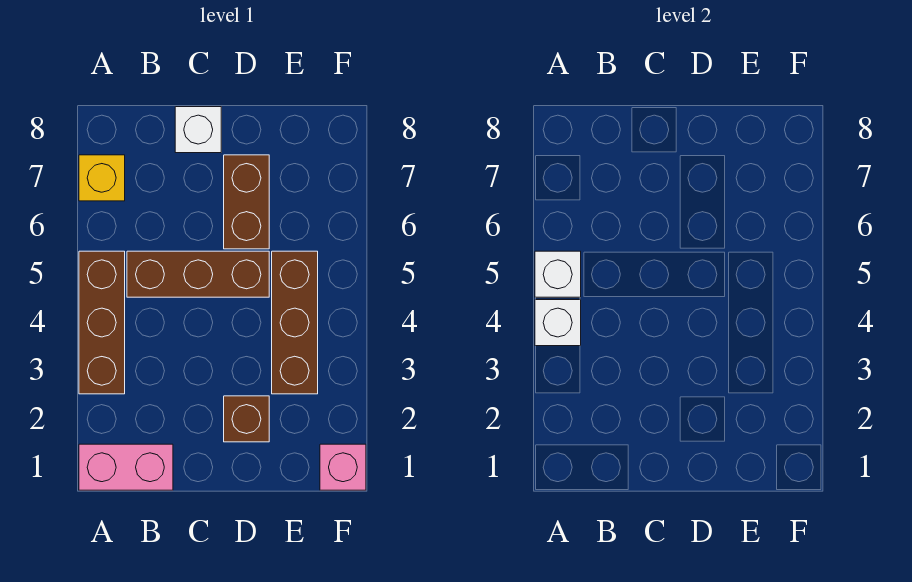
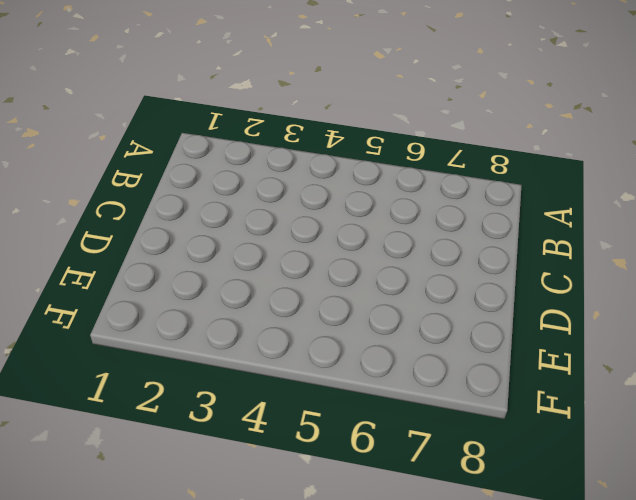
none -> pink brick A1:B1 level 1
none -> brown brick A3:A5 level 1

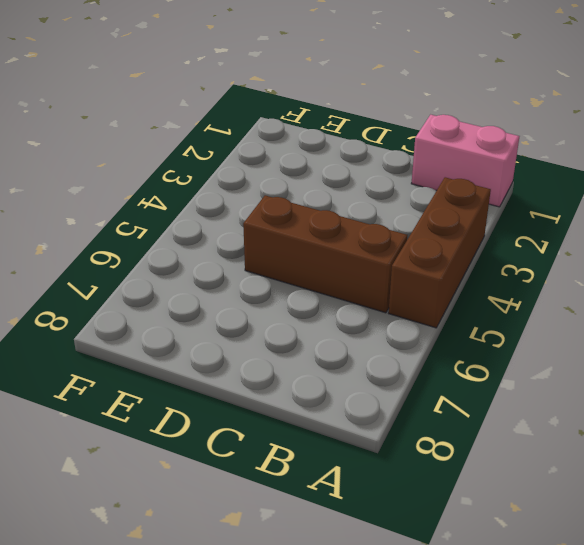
none -> yellow brick A7 level 1
none -> white brick C8 level 1

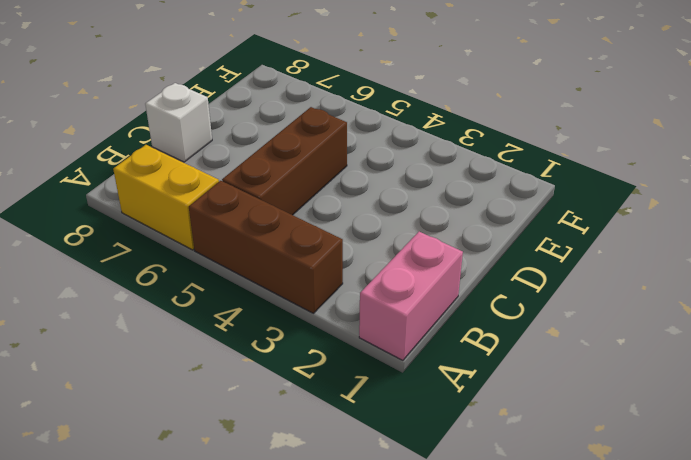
yellow brick A6:A7 level 1 -> yellow brick A7 level 1
none -> brown brick D2 level 1
none -> brown brick D6:D7 level 1

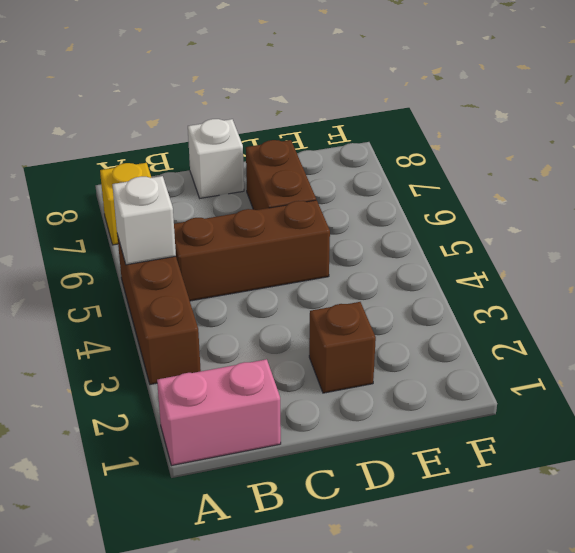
none -> brown brick E3:E5 level 1
none -> pink brick F1 level 1

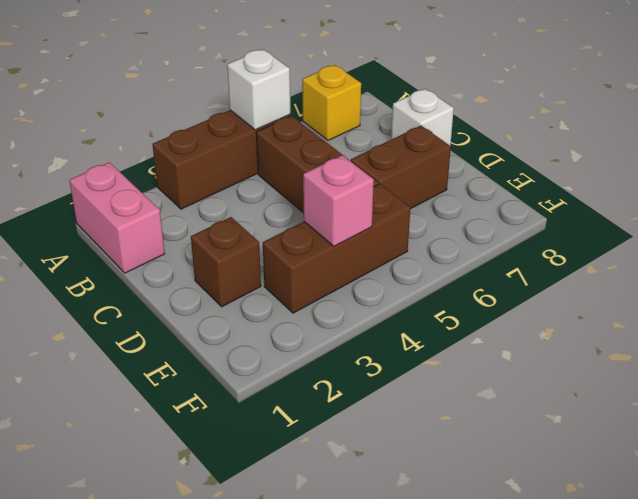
pink brick E4 level 2 -> pink brick F1 level 1
none -> white brick A4 level 2

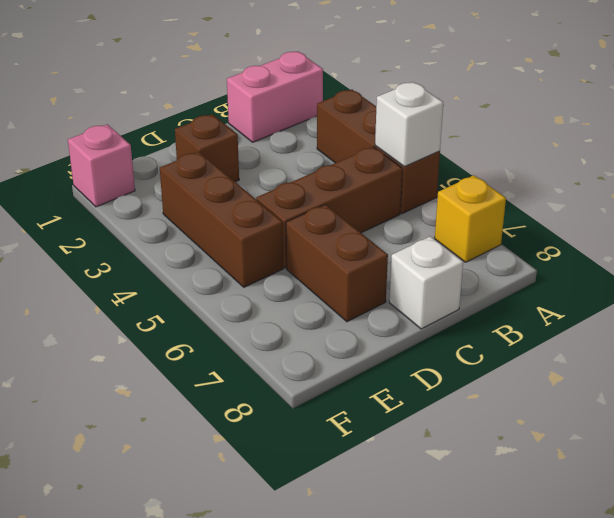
none -> white brick A4 level 2

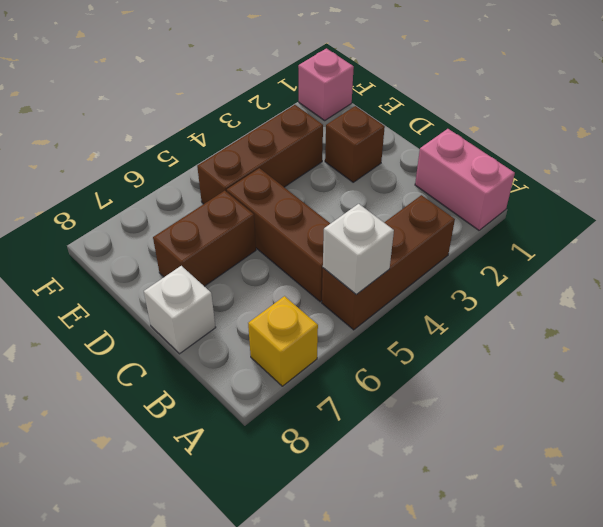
none -> white brick A4 level 2

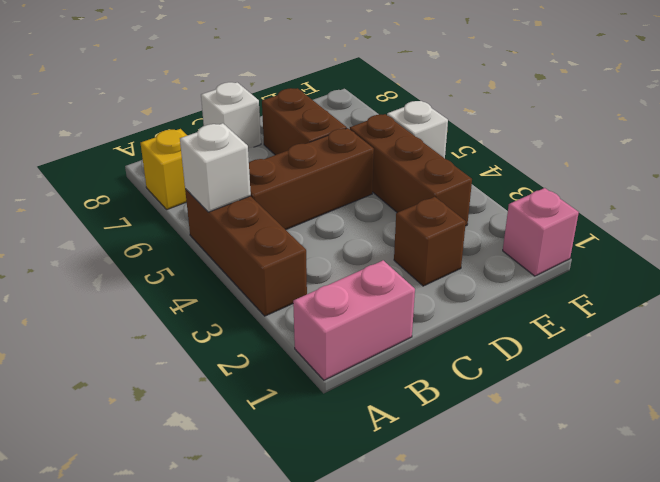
white brick F5 level 1 -> white brick A4 level 2

